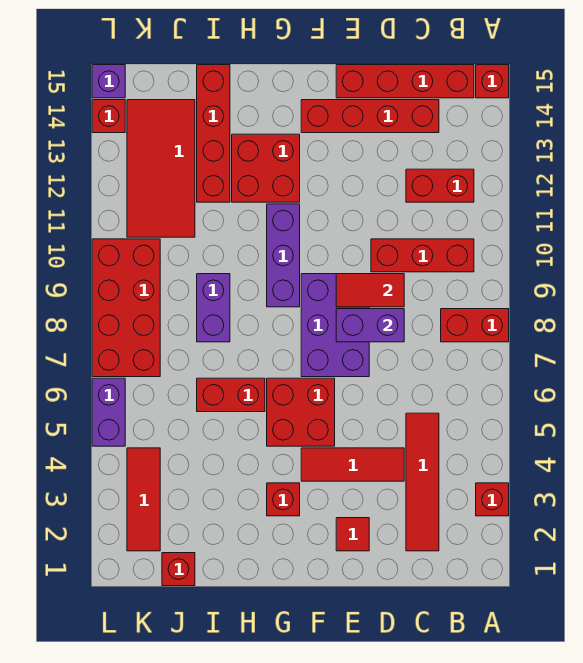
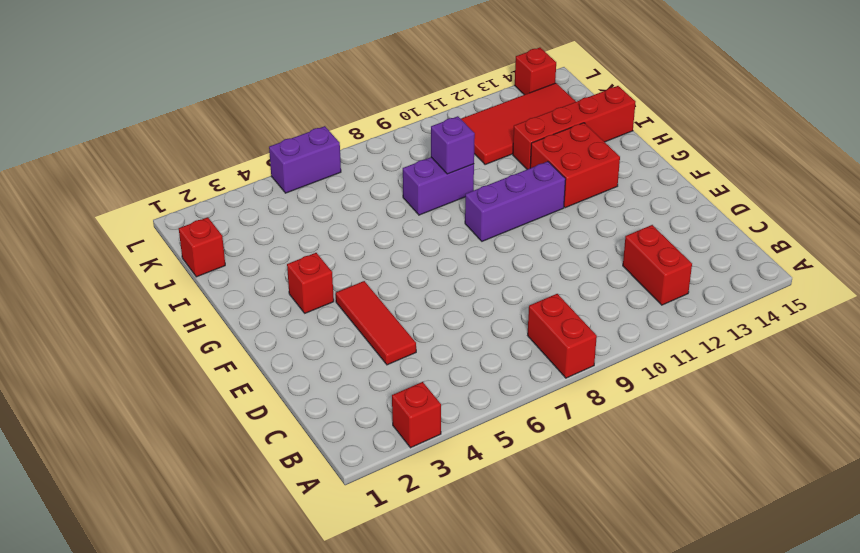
purple brick I9 level 2 -> purple brick L15 level 1
none -> red brick A15 level 1
none -> red brick B10:D10 level 1
none -> red brick B15:E15 level 1

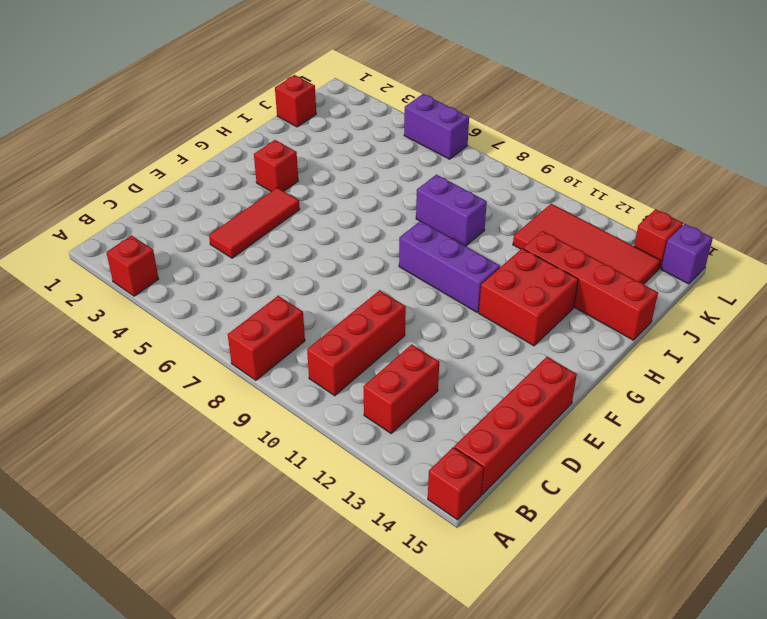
none -> red tile C2:C5 level 1
none -> red brick C14:F14 level 1
none -> red tile E2 level 1

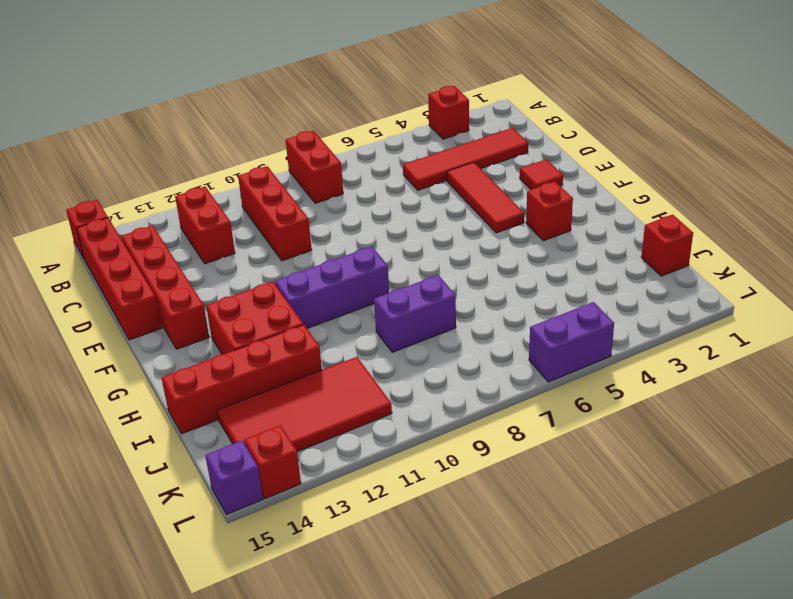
none -> purple brick E7:F9 level 1
none -> red brick F5:G6 level 1
none -> red brick H6:I6 level 1

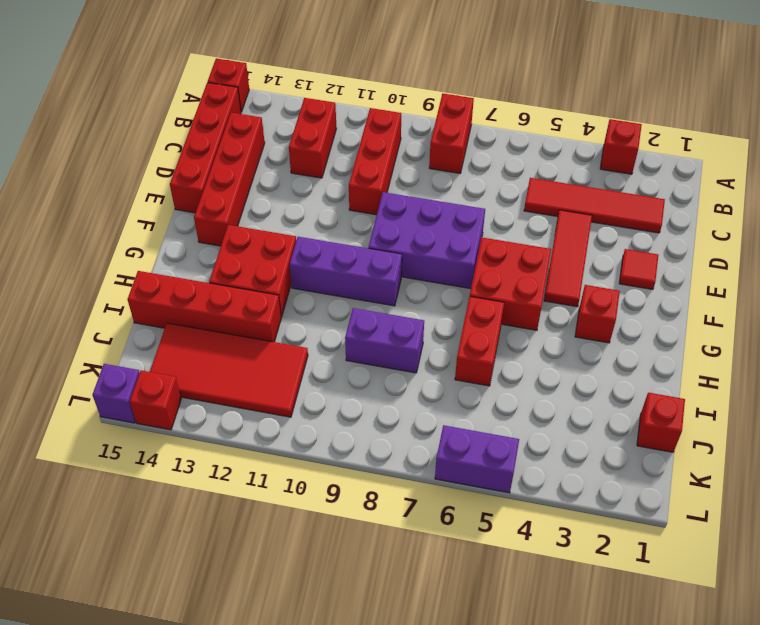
none -> red tile K2:K4 level 1
none -> red brick K7:L10 level 1
none -> purple brick D8:E8 level 2

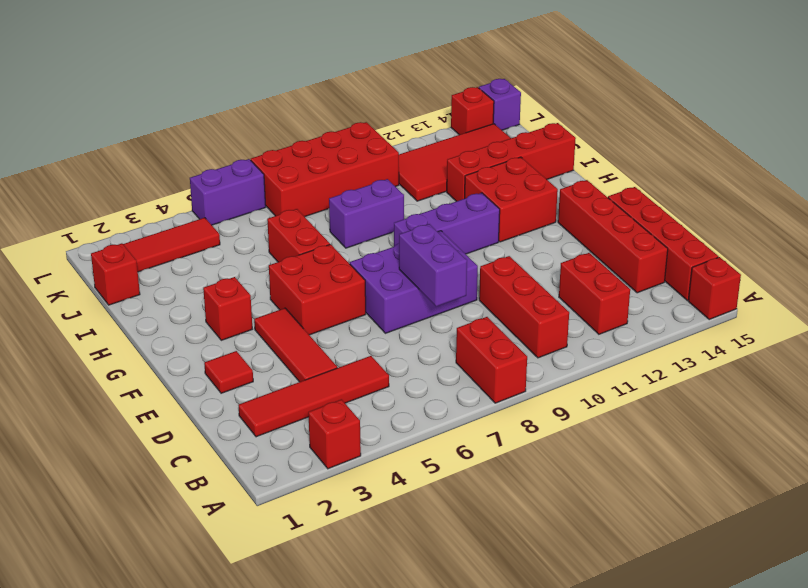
none -> red tile D9:E9 level 2

